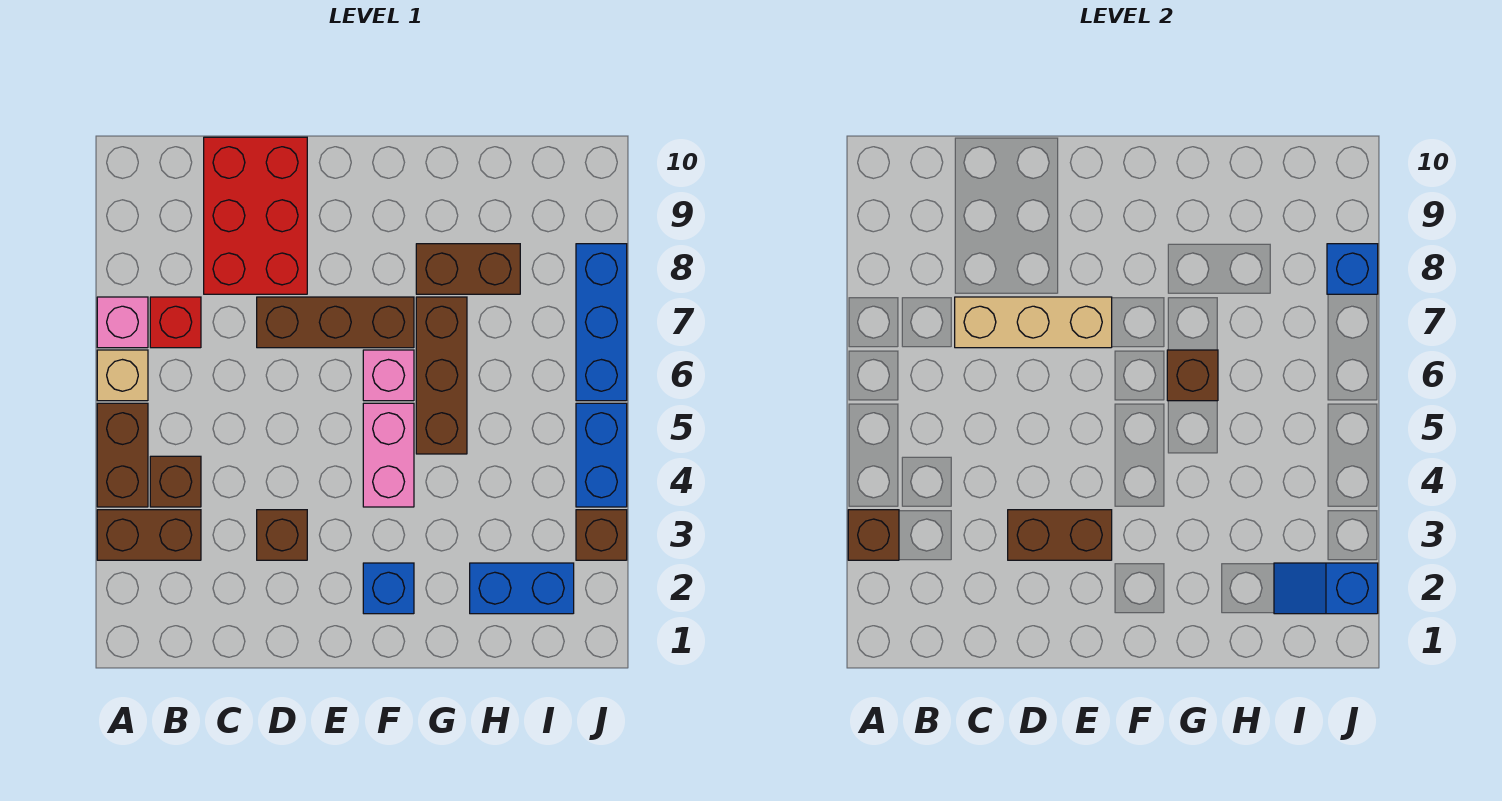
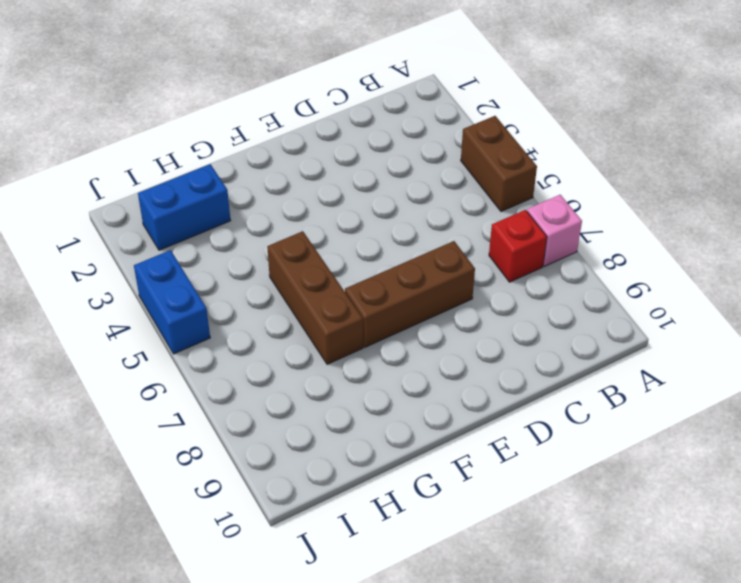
none -> brown brick A3:B3 level 1
none -> tan brick A6 level 1
none -> brown brick B4 level 1

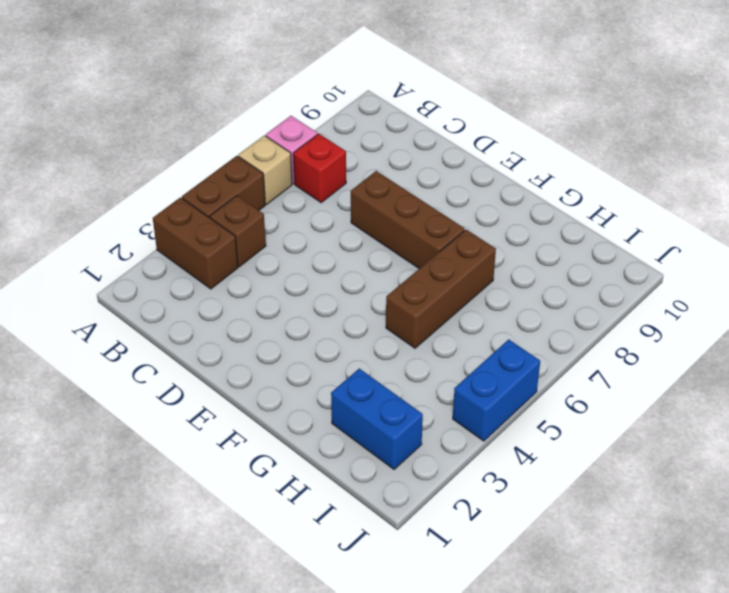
none -> red brick C8:D10 level 1
none -> brown brick D3 level 1
none -> blue brick F2 level 1

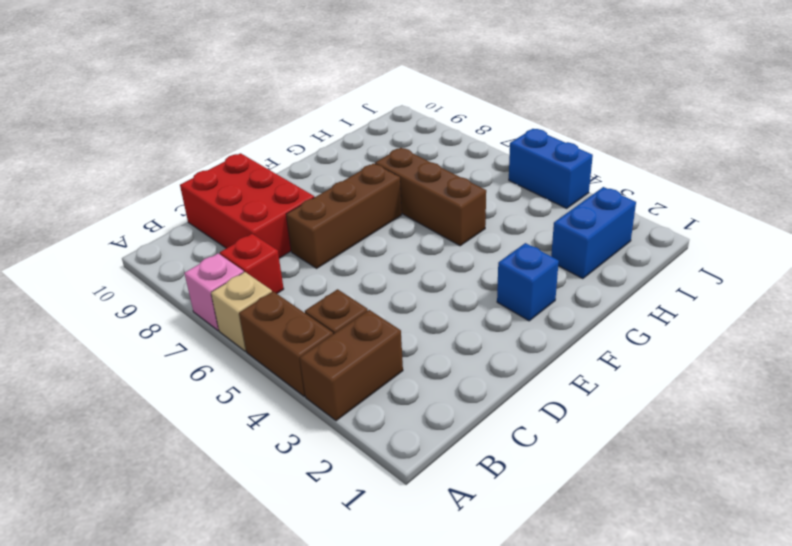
none -> brown brick D3 level 1
none -> pink brick F4:F5 level 1
none -> pink brick F6 level 1

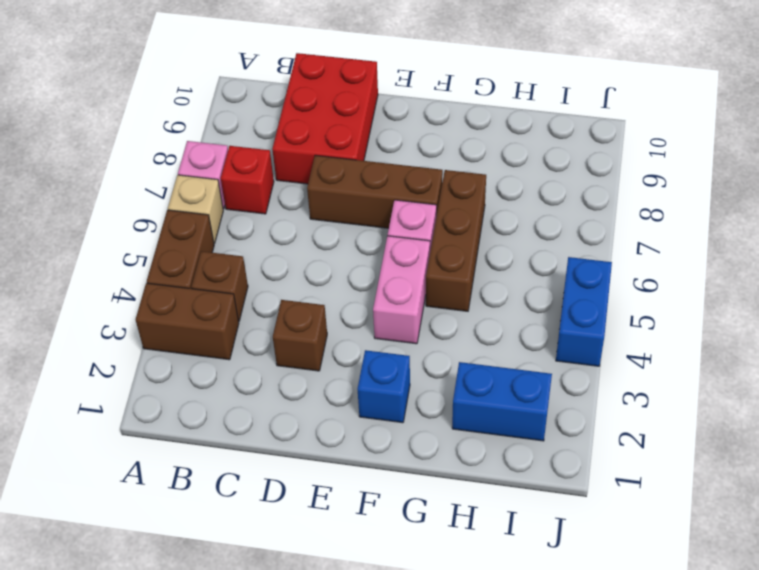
none -> brown brick G8:H8 level 1
none -> brown brick J3 level 1
none -> blue brick J6:J8 level 1

